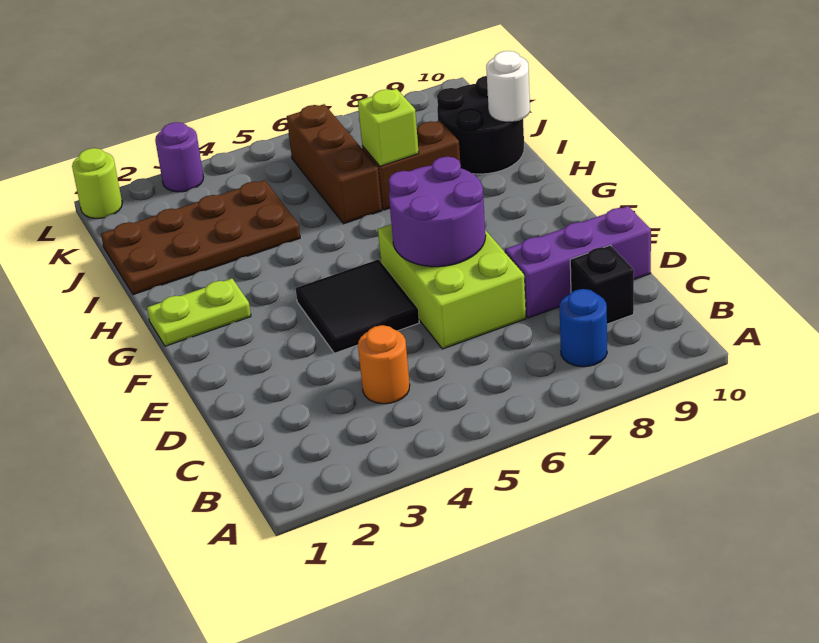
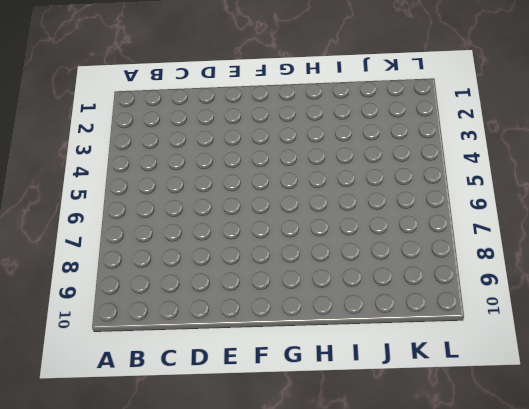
none -> blue round brick B8 level 1
none -> orange round brick C4 level 1
none -> black brick C9 level 1

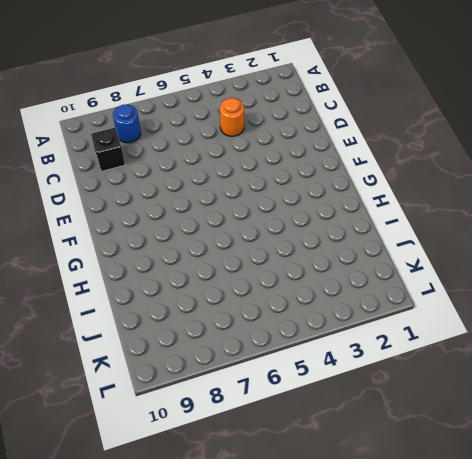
none -> lime brick D6:F7 level 1
none -> purple brick D8:D10 level 1
none -> black tile E4:F5 level 1

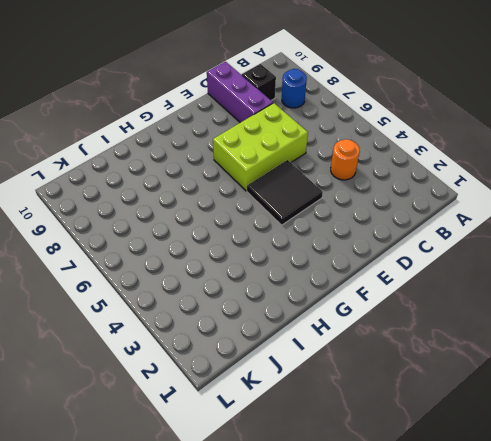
none -> lime plate G1:G2 level 1
none -> brown plate I1:J4 level 1
none -> brown brick I6:K6 level 1

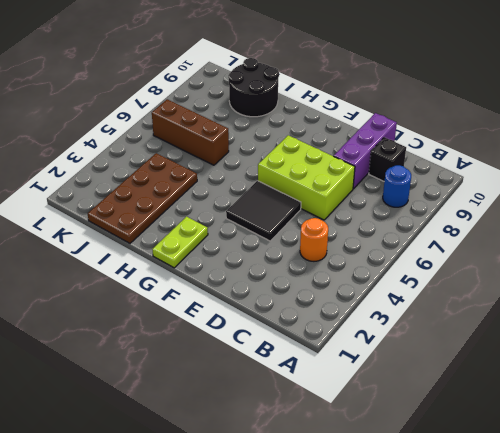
none -> brown brick I7:I8 level 1
none -> lime round brick L1 level 1
none -> purple round brick L3 level 1

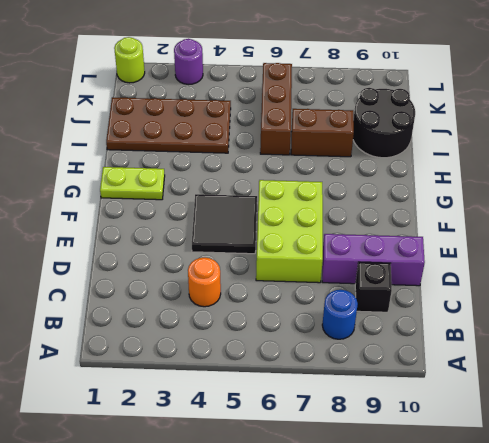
none -> purple round brick E6:F7 level 2
none -> lime brick I7 level 2
none -> white round brick I10 level 2

